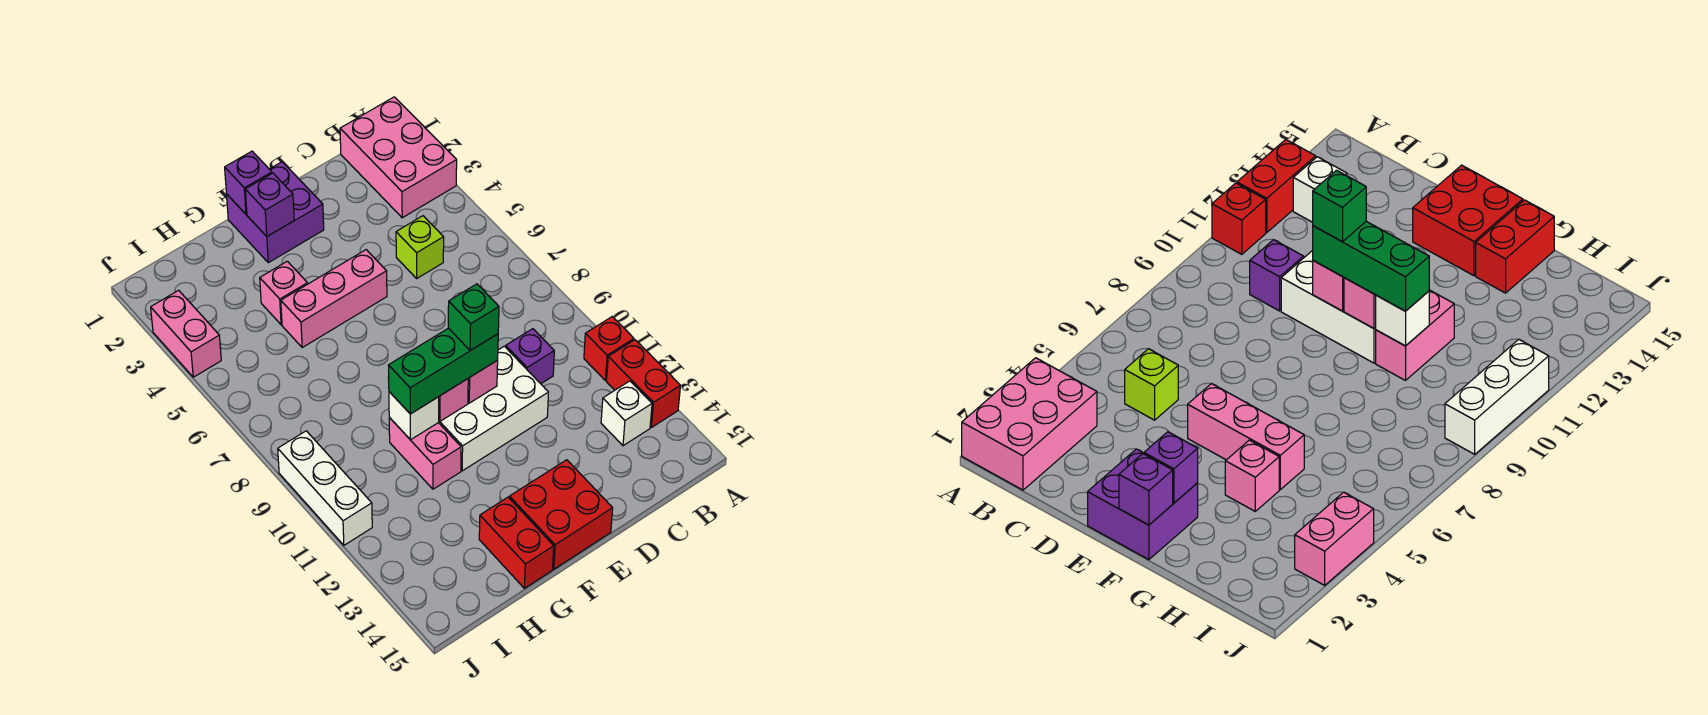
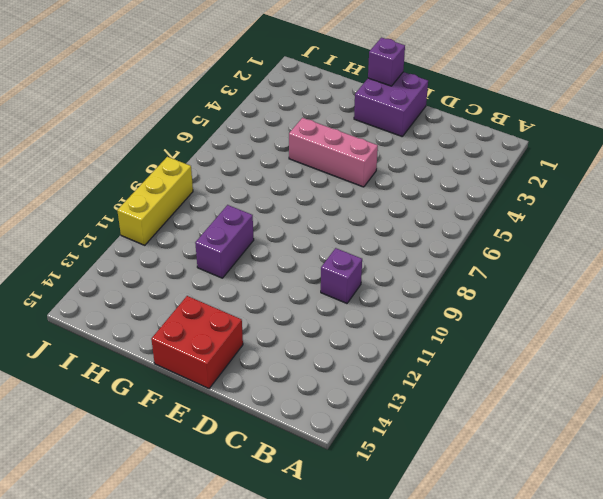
purple brick G10:G11 level 1 -> pink brick G10:G11 level 1
yellow brick J9:J11 level 1 -> white brick J9:J11 level 1
none -> pink brick A1:B3 level 1
none -> red brick A11 level 1
none -> red brick A12:A13 level 1

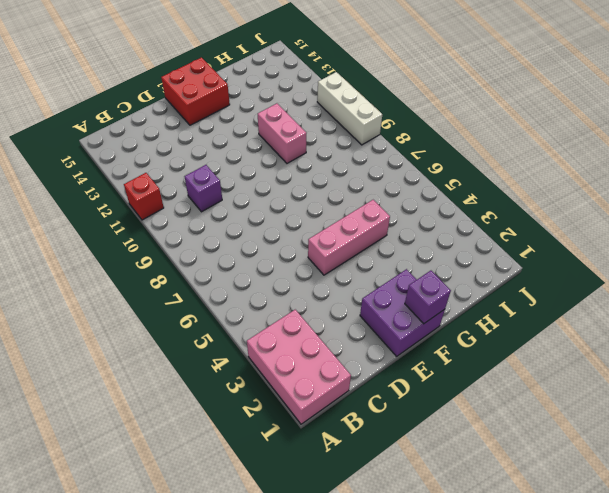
none -> red brick A12:A13 level 1
none -> white brick B13 level 1
none -> lime brick C5 level 1

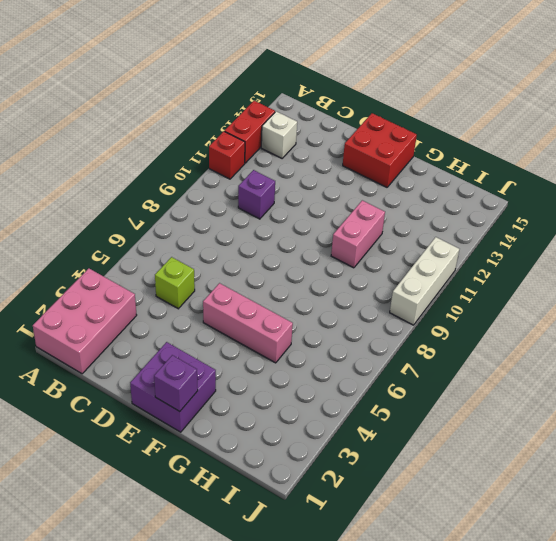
none -> white brick D10:F11 level 1
none -> pink brick G4 level 1
none -> red brick G14:G15 level 1

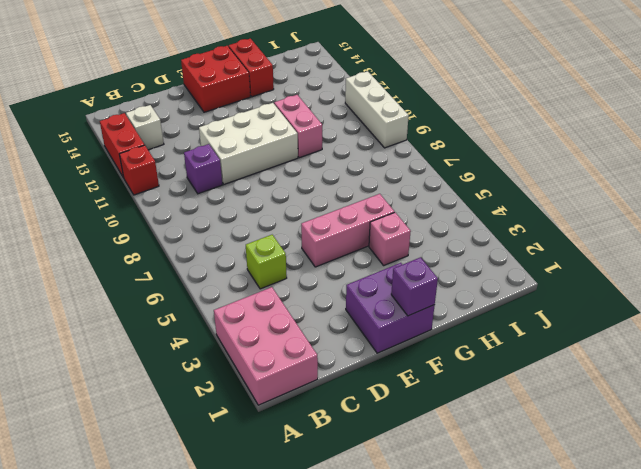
none -> pink brick J3:J4 level 1
none -> pink brick E10 level 2
none -> purple brick F2 level 2

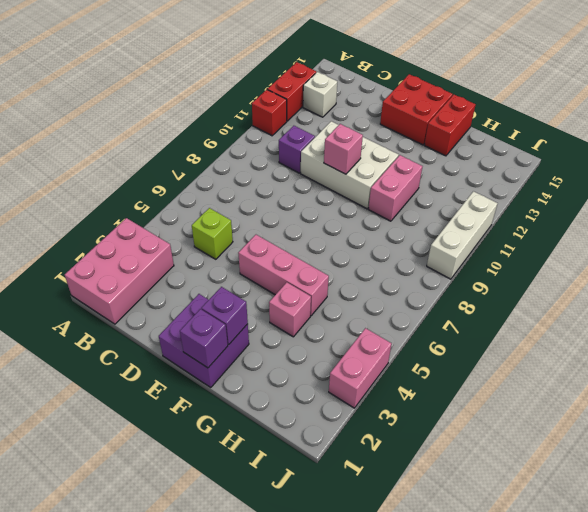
none -> pink brick F10 level 2
none -> white brick G10 level 2
none -> green brick E10:G10 level 3

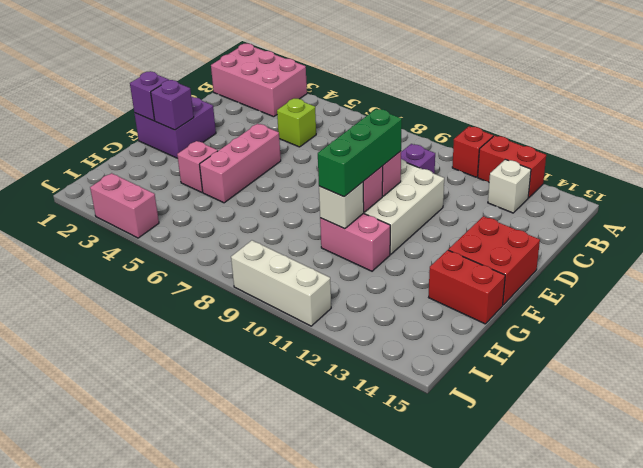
none -> green brick E10 level 4

